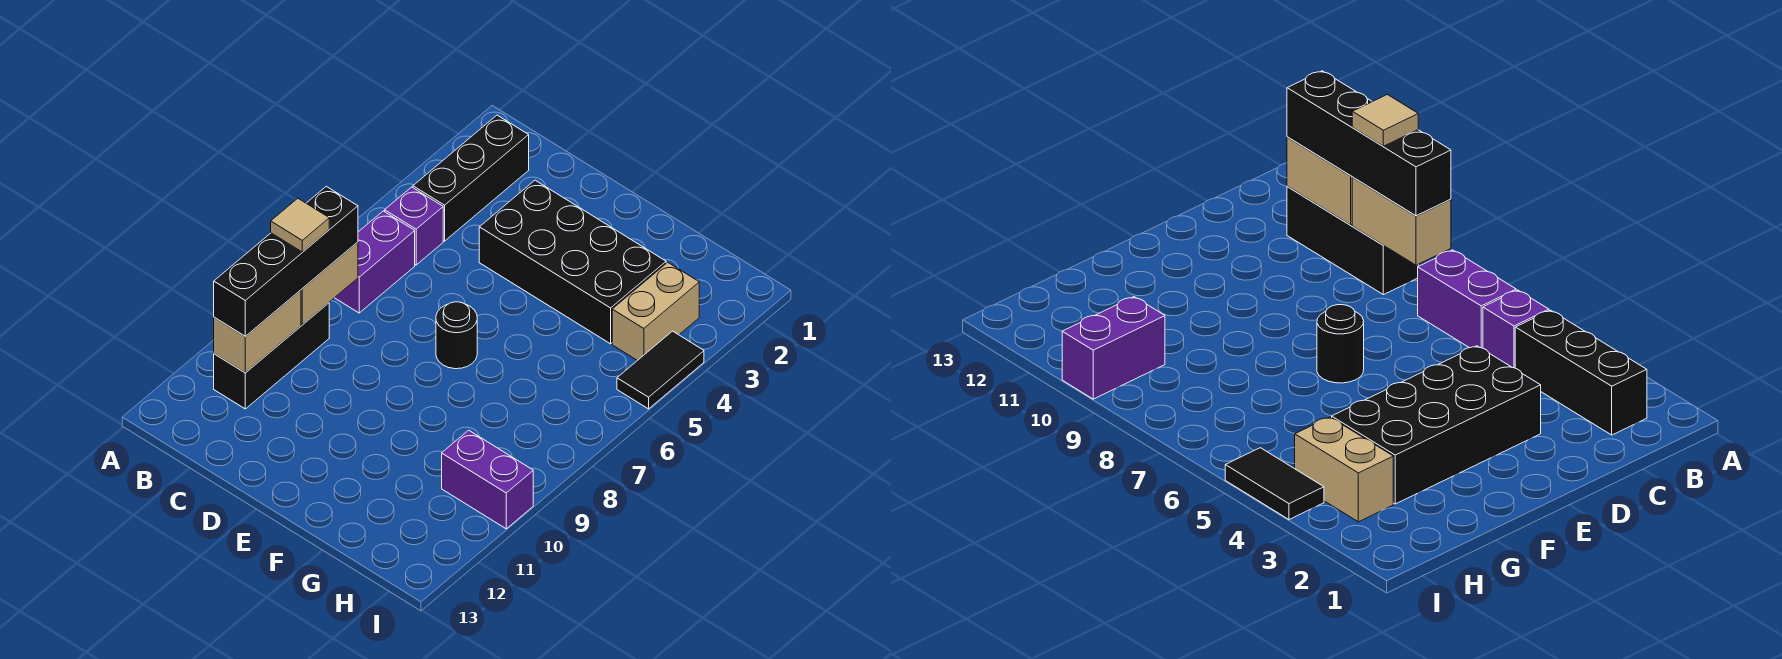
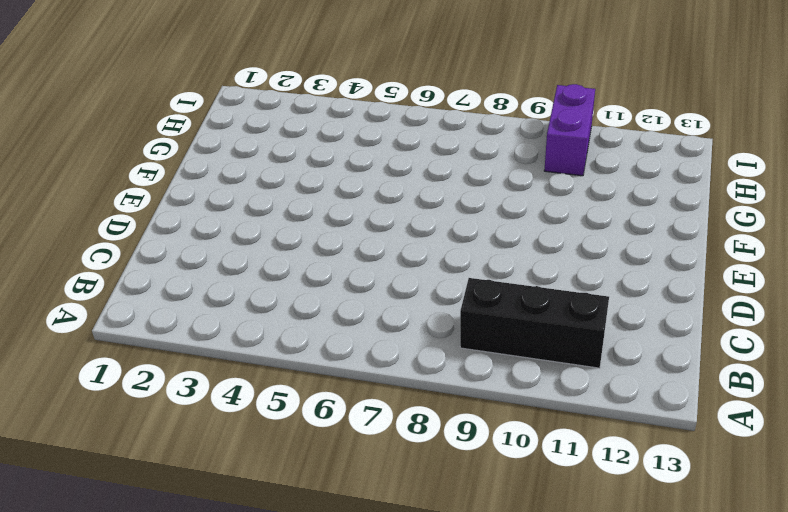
none -> black brick B2:B4 level 1
none -> purple brick B5 level 1
none -> purple brick B6:B7 level 1

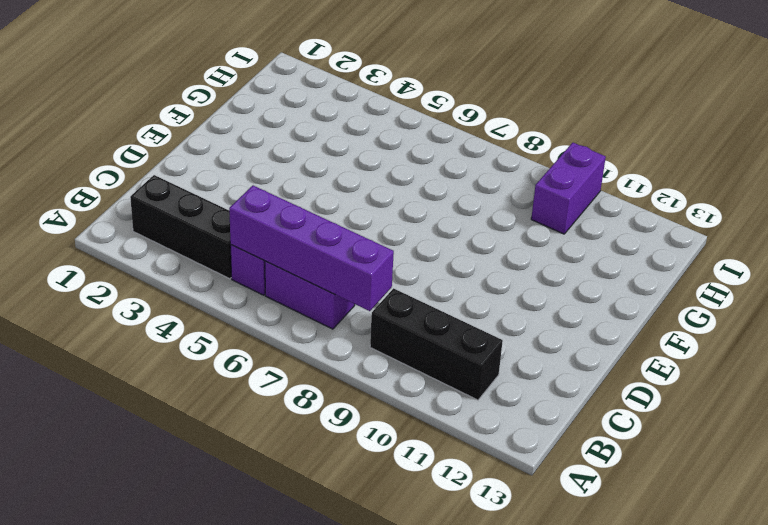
purple brick B5:B8 level 2 -> tan brick B8:B9 level 2
none -> black brick D3:G4 level 1
none -> black round brick E7 level 1
none -> tan brick H3:H4 level 1

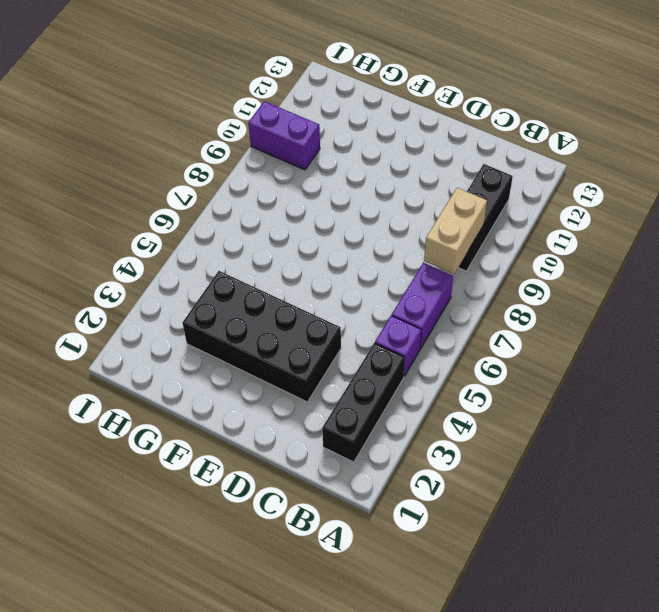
none -> black round brick E7 level 1
none -> tan brick H3:H4 level 1
none -> black tile I4:I5 level 1

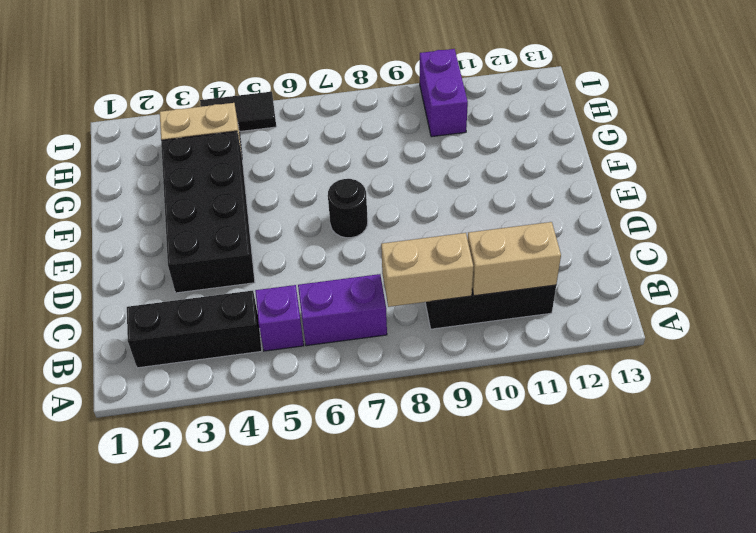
none -> black brick B8:B11 level 3
none -> tan tile B9 level 4

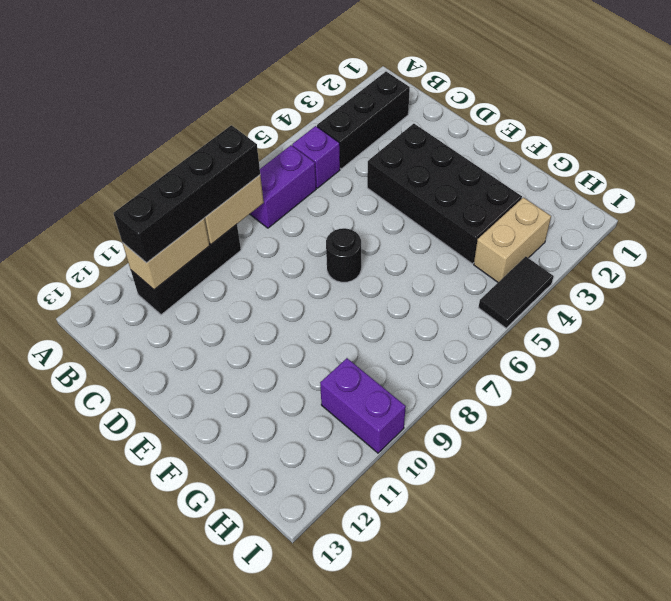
none -> tan tile B9 level 4

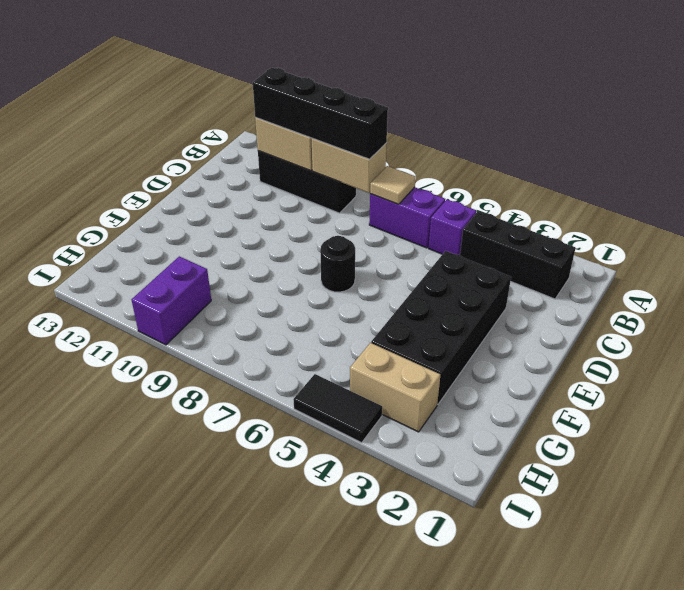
tan tile B7 level 2 -> tan tile B9 level 4

